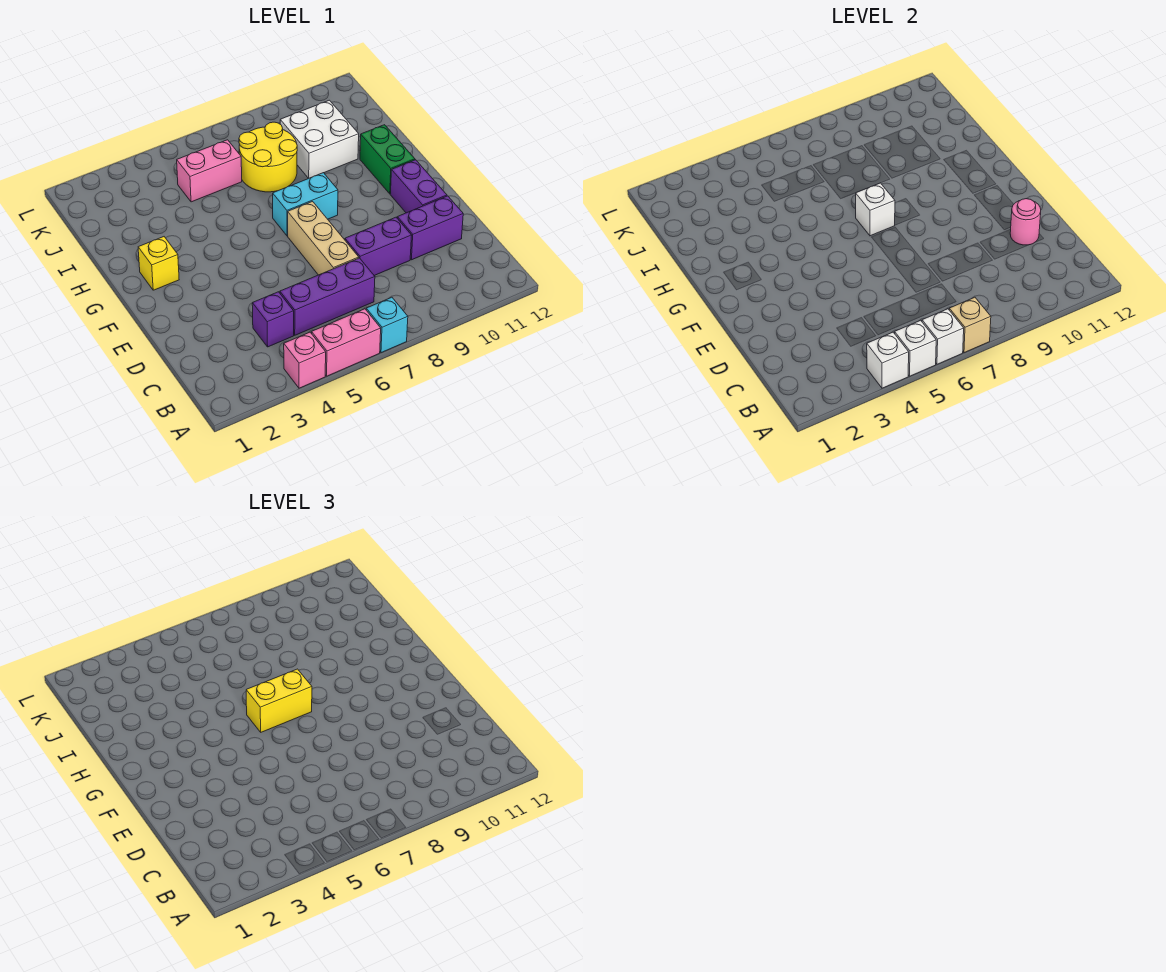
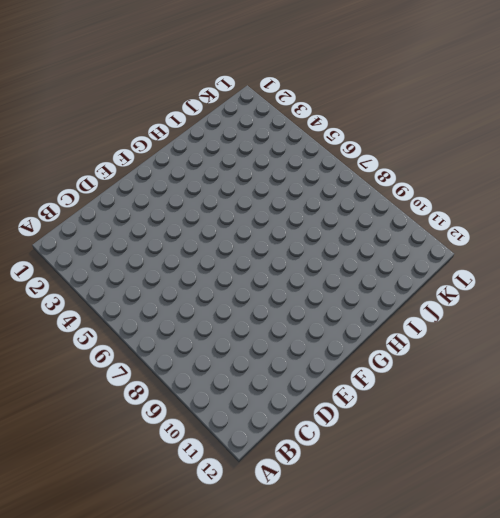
none -> pink brick A4 level 1
none -> pink brick A5:A6 level 1
none -> cyan brick A7 level 1

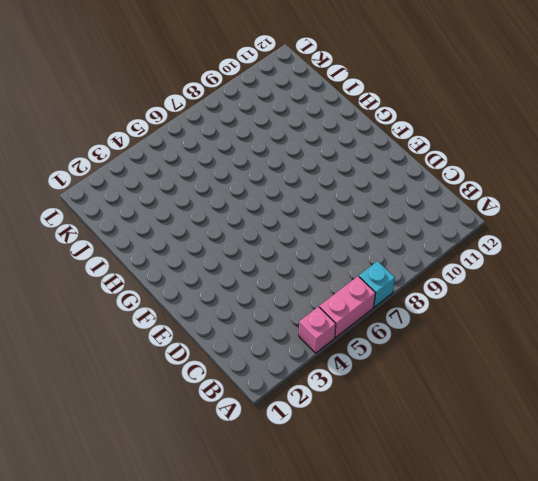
none -> purple brick C4 level 1
none -> purple brick C5:C7 level 1
none -> tan brick D7:F7 level 1

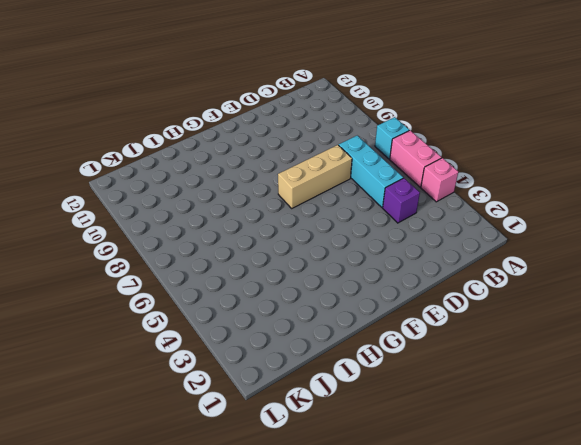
cyan brick C5:C7 level 1 -> purple brick C5:C7 level 1
none -> purple brick D8:D9 level 1
none -> purple brick D10:D11 level 1
none -> purple brick E11:F11 level 1

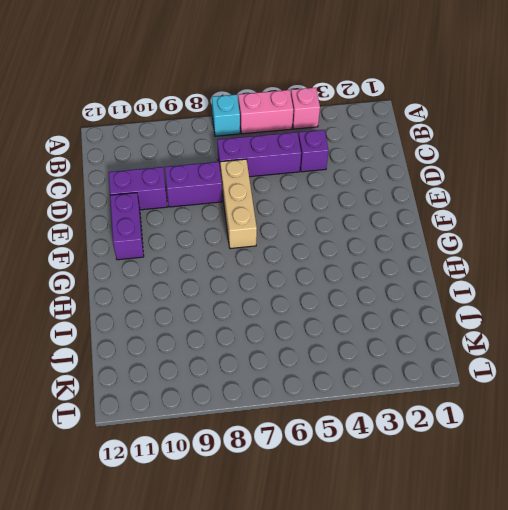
none -> yellow brick G2 level 1
none -> cyan brick G7:G8 level 1
none -> green brick G11:H11 level 1

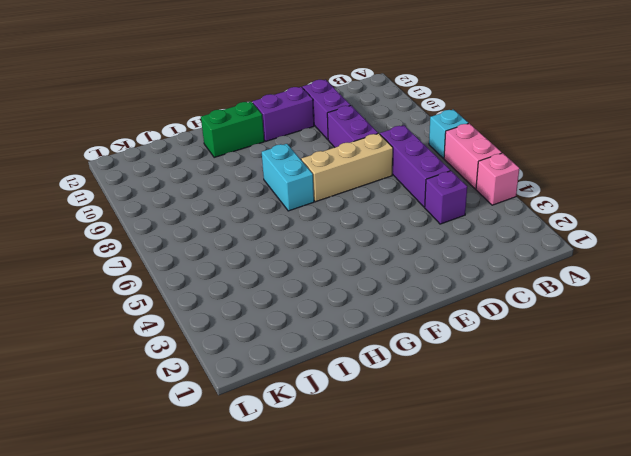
none -> yellow brick G2 level 1
none -> yellow round brick I7:J8 level 1
none -> white brick I9:J10 level 1

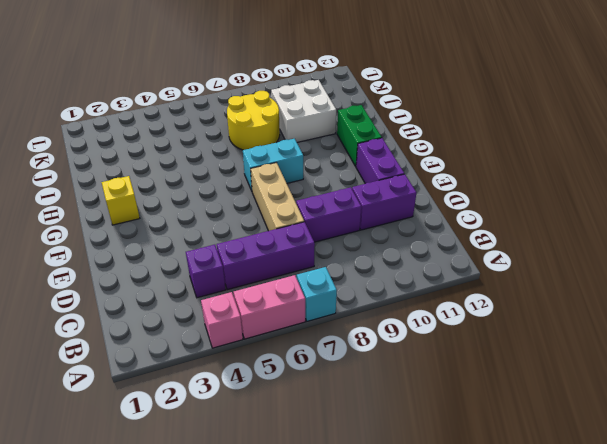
none -> pink brick J5:J6 level 1
none -> white brick A4 level 2
none -> white brick A5 level 2

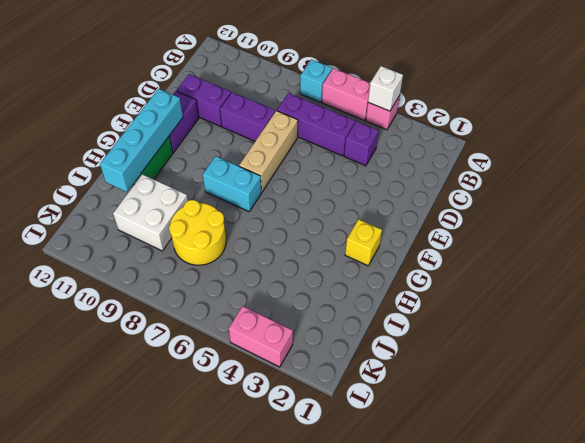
cyan brick F11:I11 level 2 -> none
pink brick L3:L4 level 1 -> pink brick J5:J6 level 1
none -> white brick A5 level 2
none -> white brick A6 level 2
none -> tan brick A7 level 2

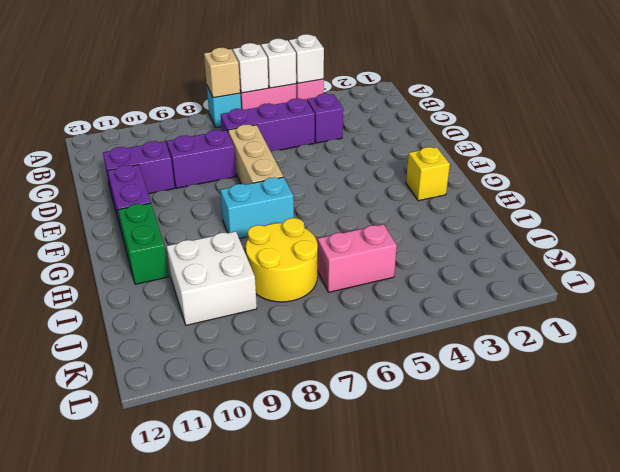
none -> pink round brick D11 level 2
none -> white brick G7 level 2
none -> yellow brick G6:G7 level 3

